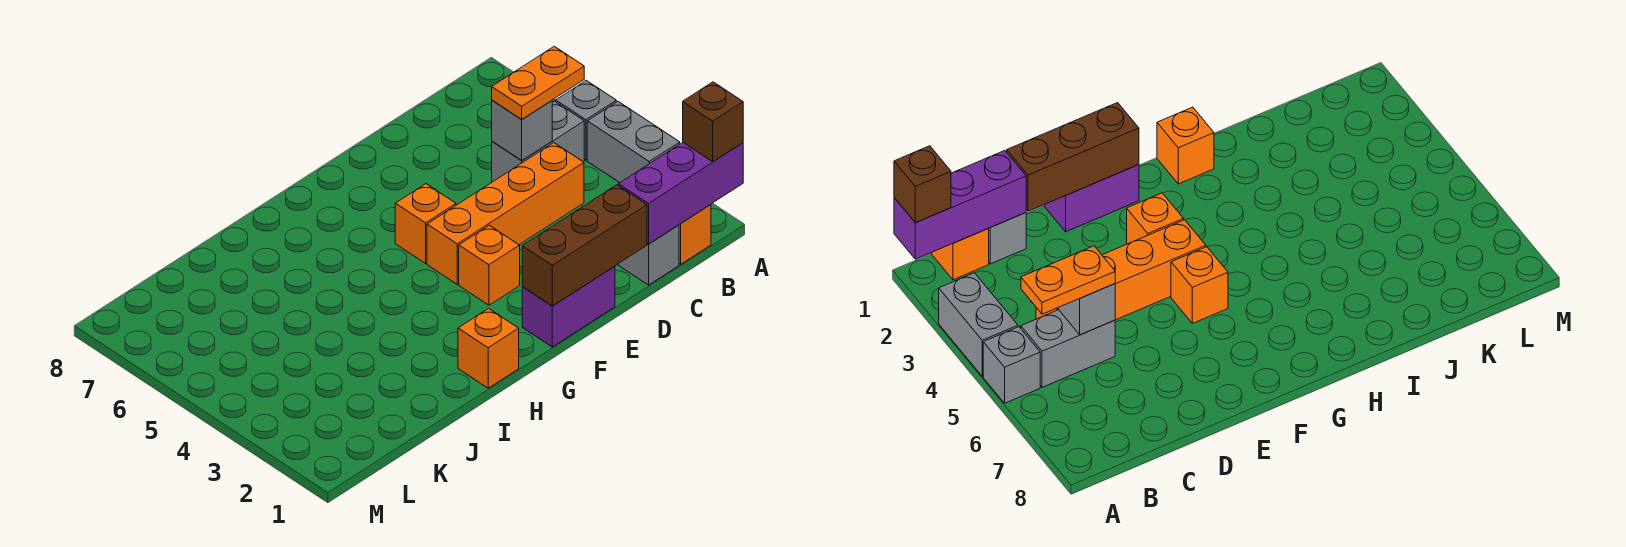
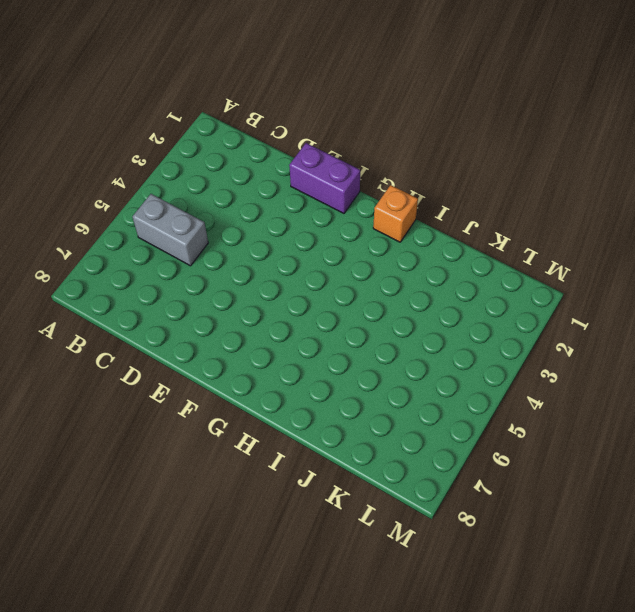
none -> grey brick A3:A4 level 1
none -> grey brick A5 level 1
none -> orange brick B1 level 1

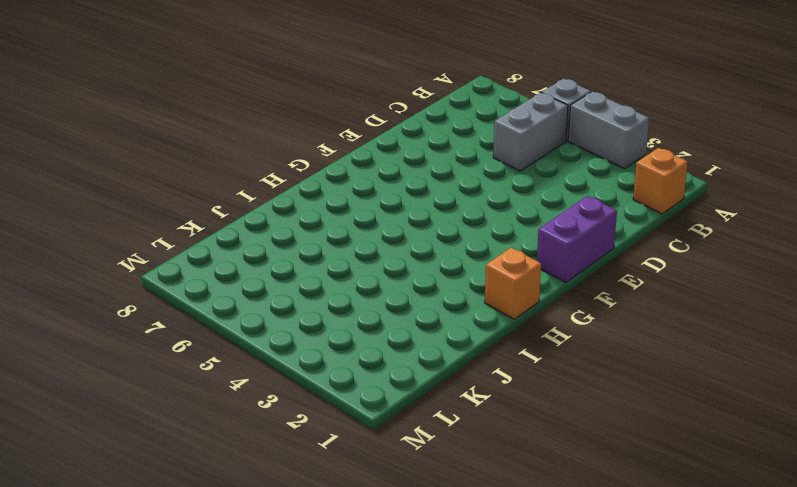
none -> grey brick C1 level 1
none -> orange brick C4:F4 level 1
none -> orange brick F3 level 1

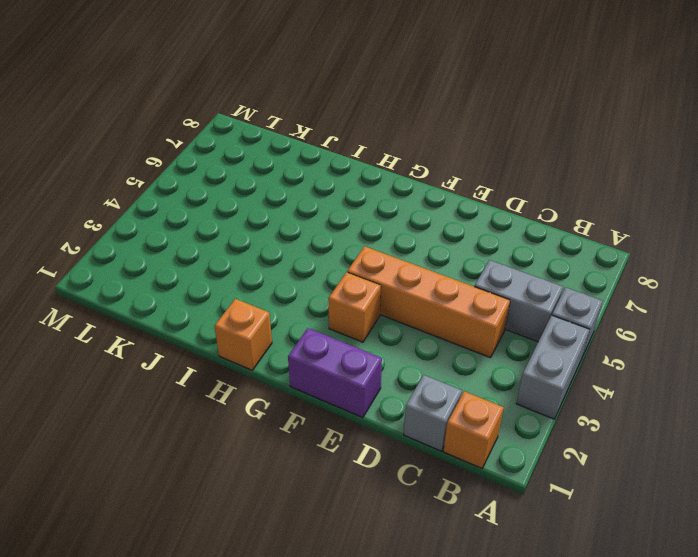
none -> orange brick F5 level 1
none -> purple brick A1:C1 level 2
none -> grey brick C5 level 2

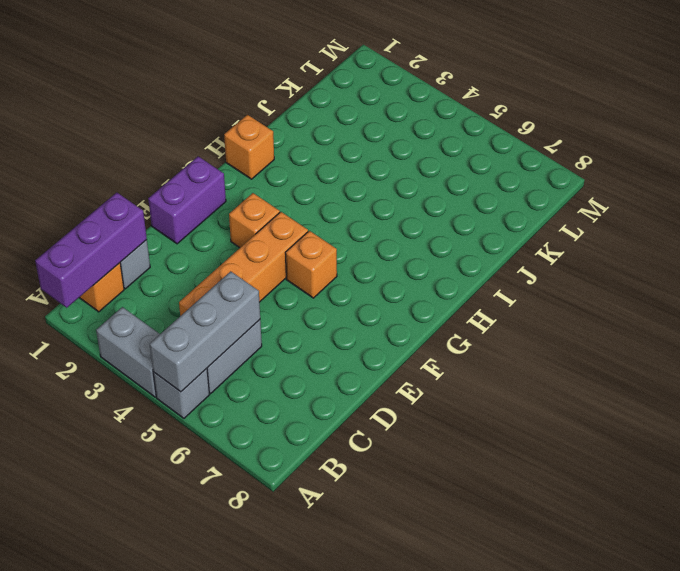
grey brick A5:C5 level 2 -> grey brick C5 level 2
none -> brown brick D1:F1 level 2
none -> brown brick A1 level 3
none -> orange plate B5:C5 level 3

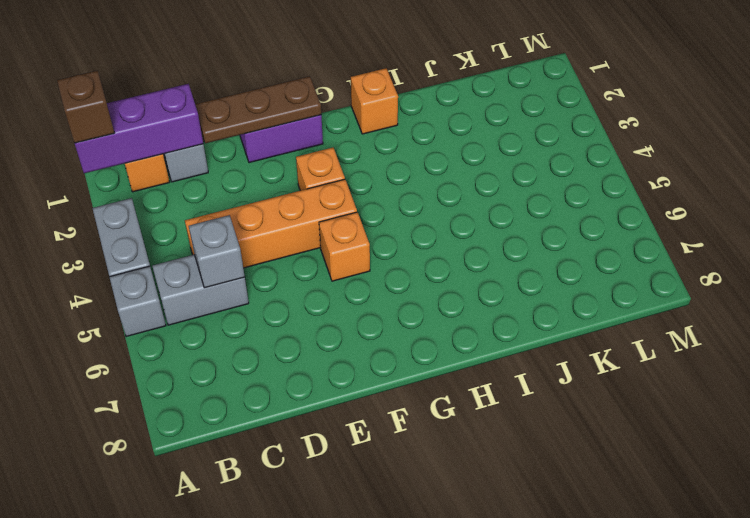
brown plate D1:F1 level 2 -> brown brick D1:F1 level 2
none -> orange plate B5:C5 level 3

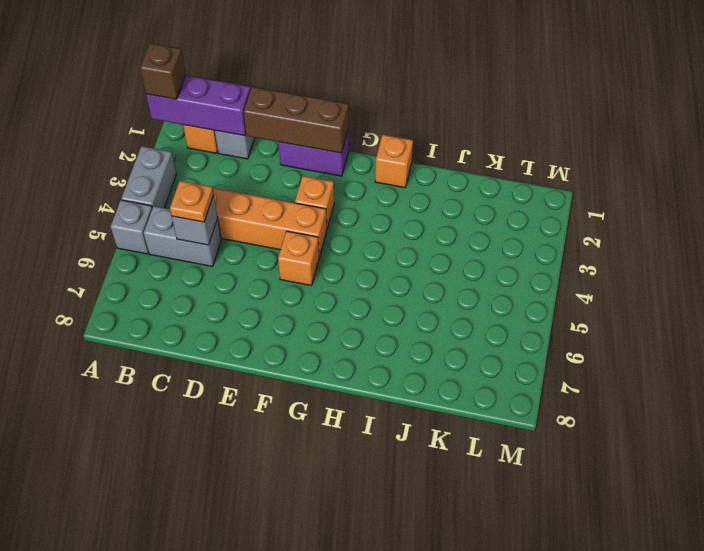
orange plate C5 level 3 -> orange plate B5:C5 level 3

